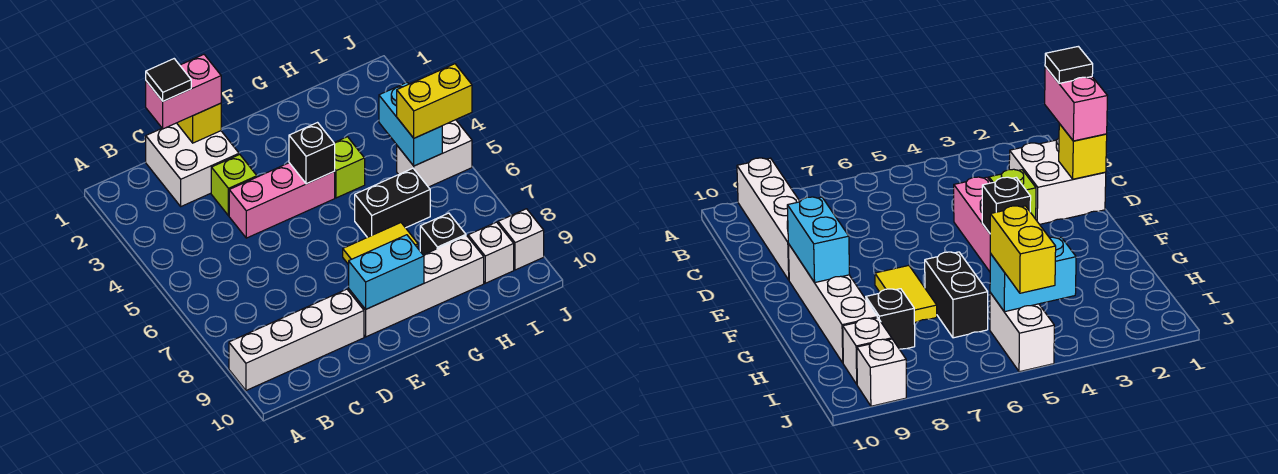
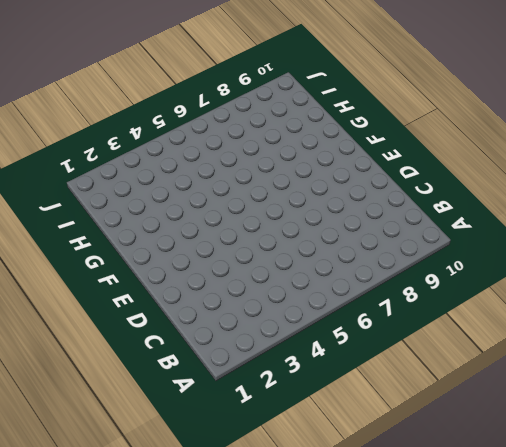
none -> white brick A9:D9 level 1
none -> white brick C1:D2 level 1
none -> lime brick D3 level 1

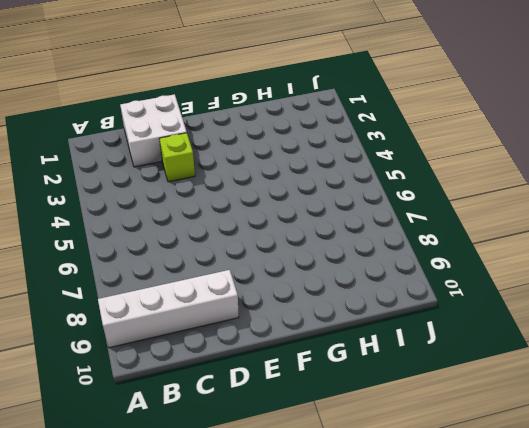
none -> pink brick D4:F4 level 1
none -> white brick E9:H9 level 1
none -> yellow tile F7:G7 level 1

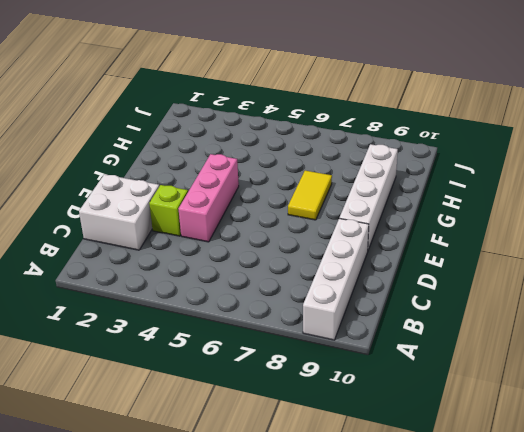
none -> lime brick G4 level 1
none -> black brick G6:H6 level 1
none -> black brick H8 level 1

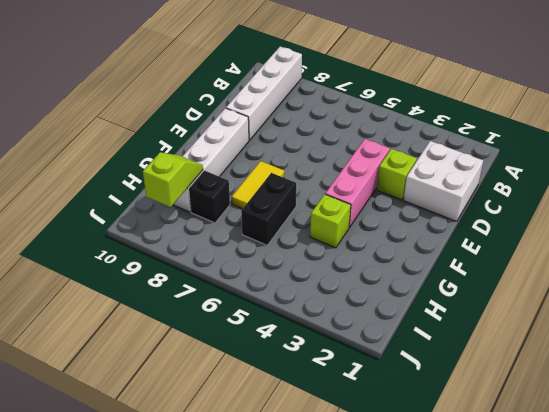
lime slope H9:I9 level 2 top I -> none
none -> white brick I5:J5 level 1
none -> white brick I9 level 1
none -> white brick J9 level 1

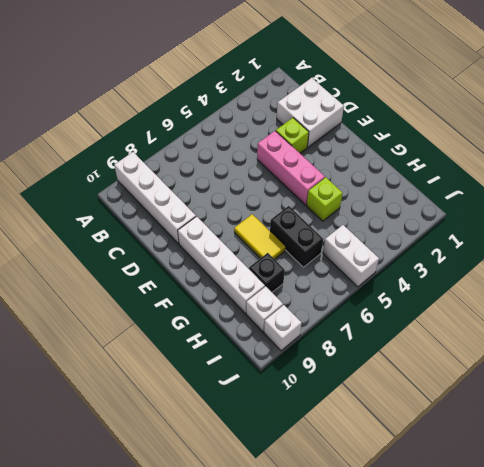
none -> yellow brick D1 level 2
none -> cyan brick E9:F9 level 2
none -> black brick F4 level 2

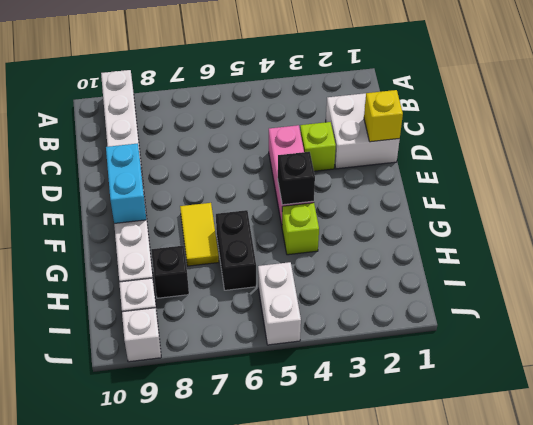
none -> cyan brick I4:I5 level 2
none -> pink brick C1:D1 level 3
none -> yellow brick I5:J5 level 3

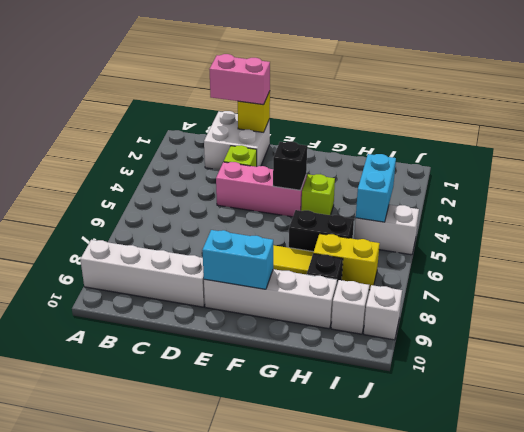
yellow brick H7:I7 level 1 -> yellow brick I5:J5 level 3
none -> black tile C1 level 4

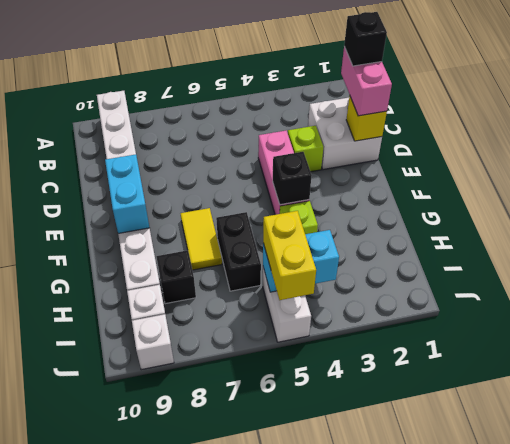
black brick C1 level 4 -> black tile C1 level 4

